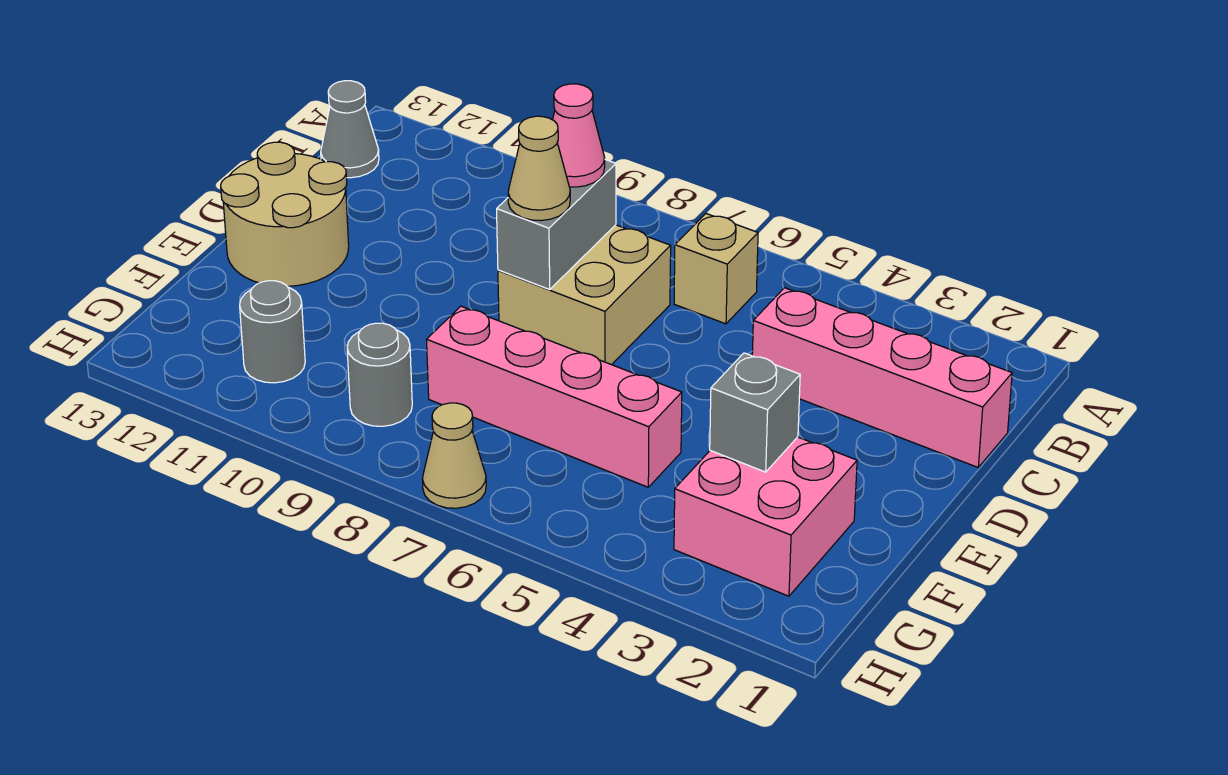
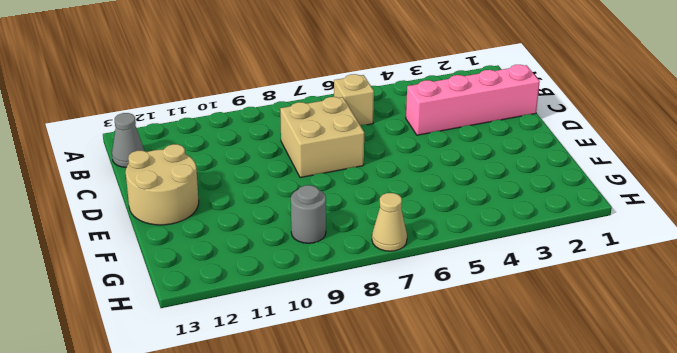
none -> pink brick F2:G3 level 1
none -> pink brick F5:F8 level 1
none -> grey round brick G11 level 1

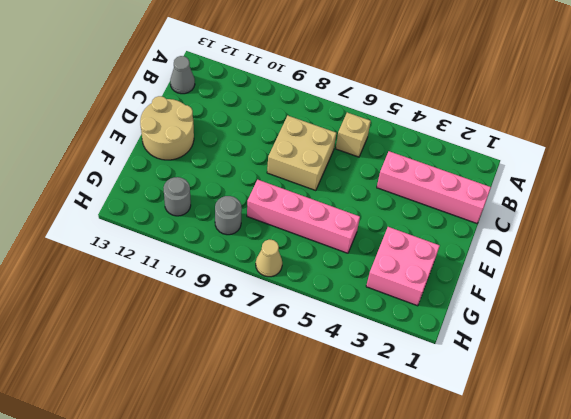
none -> grey brick C8:D8 level 2
none -> grey brick F3 level 2
none -> pink cone C8 level 3

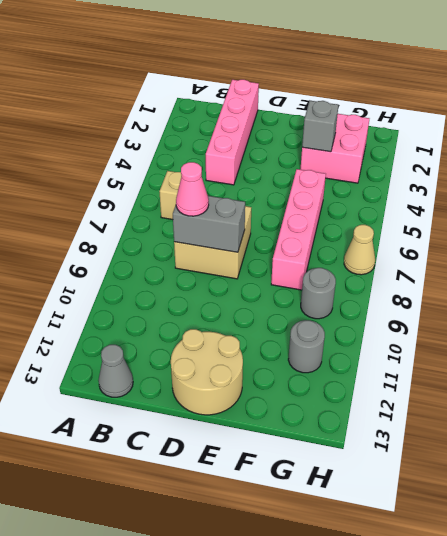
none -> tan cone D8 level 3

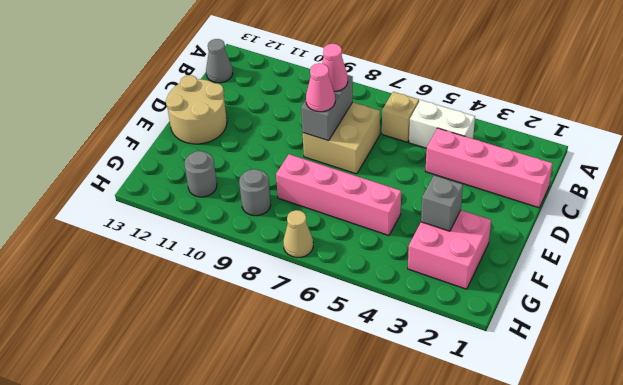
white brick B4:B5 level 1 -> none
pink cone D8 level 3 -> tan cone D8 level 3

